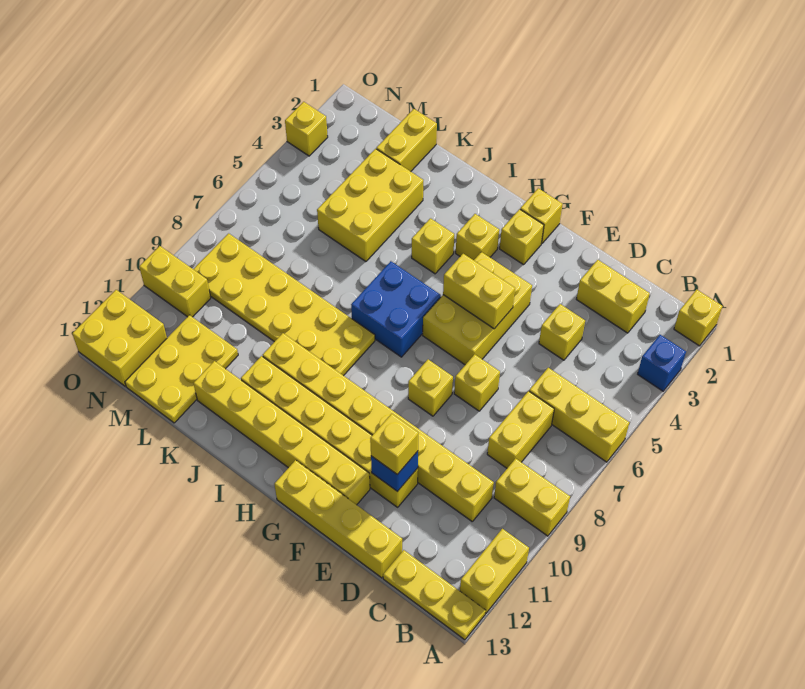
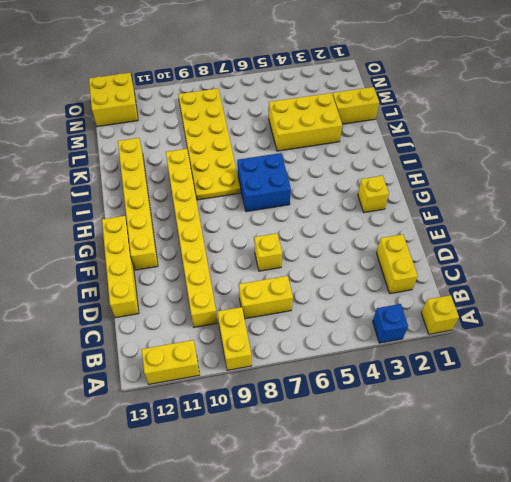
none -> yellow brick A6:C6 level 1
none -> yellow plate A13:C13 level 1
none -> yellow brick D4 level 1
none -> yellow brick E11:J11 level 1

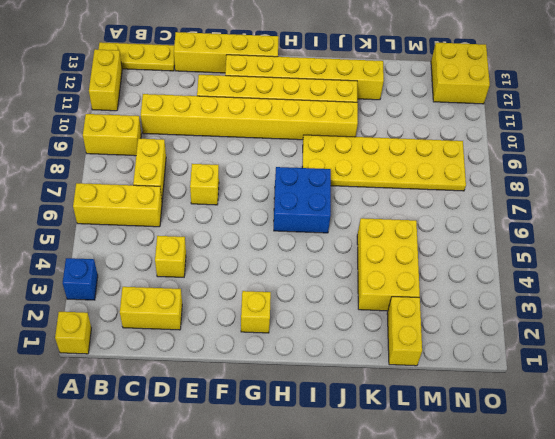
none -> yellow brick F4:G6 level 1
none -> yellow brick F8 level 1
none -> yellow brick G1 level 1
none -> yellow brick H3 level 1

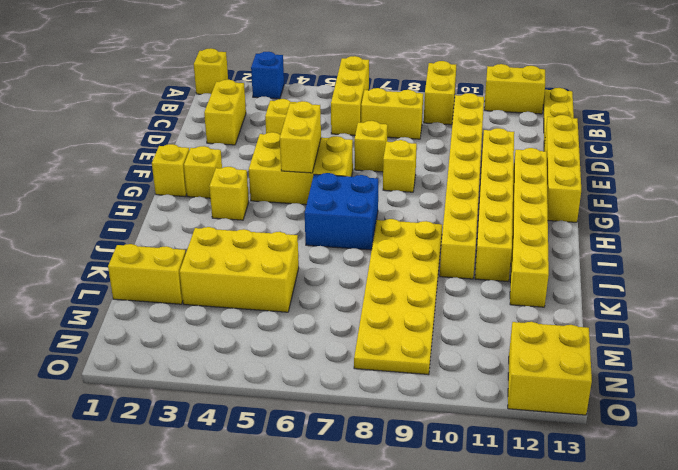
none -> yellow brick I4 level 1
none -> yellow plate L11:M13 level 1
none -> yellow brick N10:O10 level 1
none -> yellow brick O3 level 1

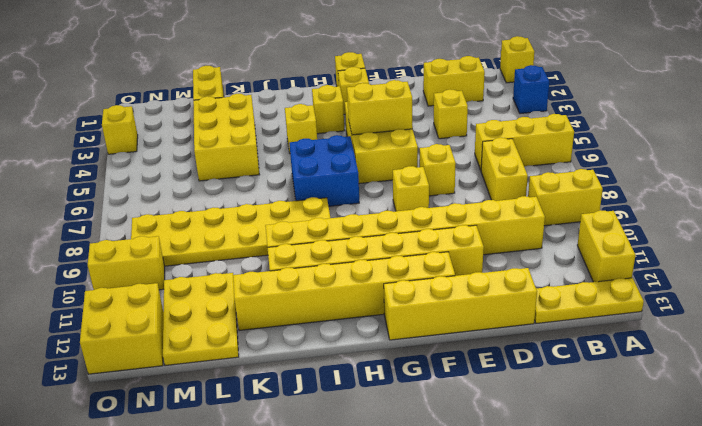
none -> blue brick E11 level 2
none -> yellow brick E11 level 3

